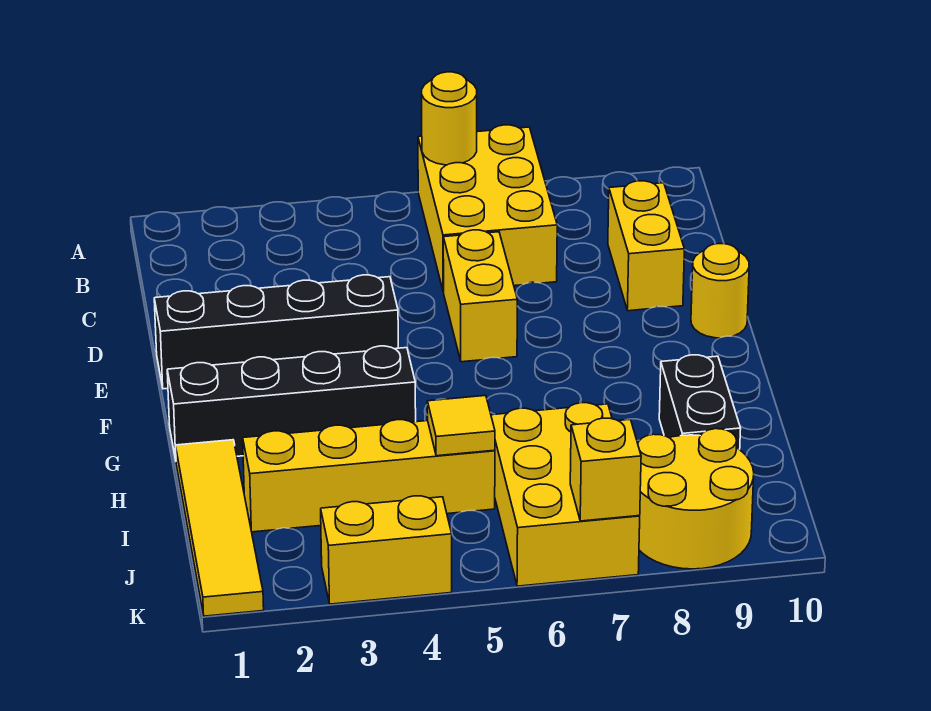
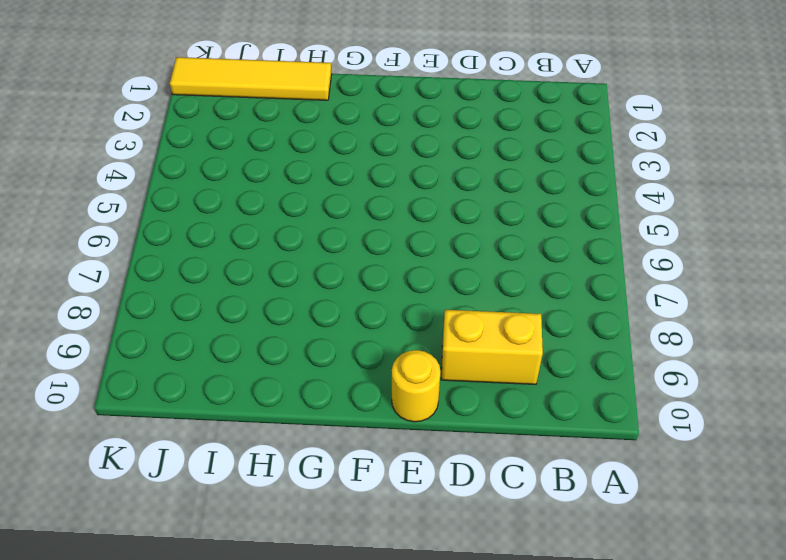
none -> yellow brick A6:C7 level 1
none -> yellow brick D6:E6 level 1
none -> black brick E1:E4 level 1

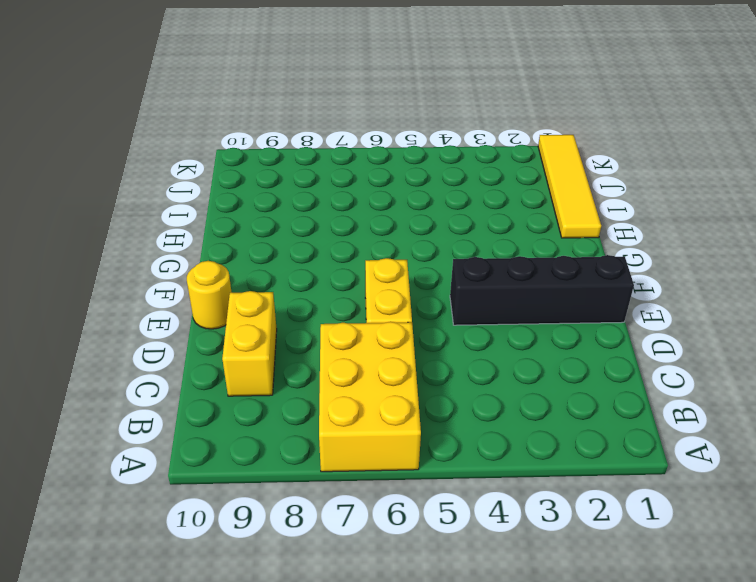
none -> black brick G1:G4 level 1
none -> black brick H9:I9 level 1
none -> yellow brick I2:I5 level 1

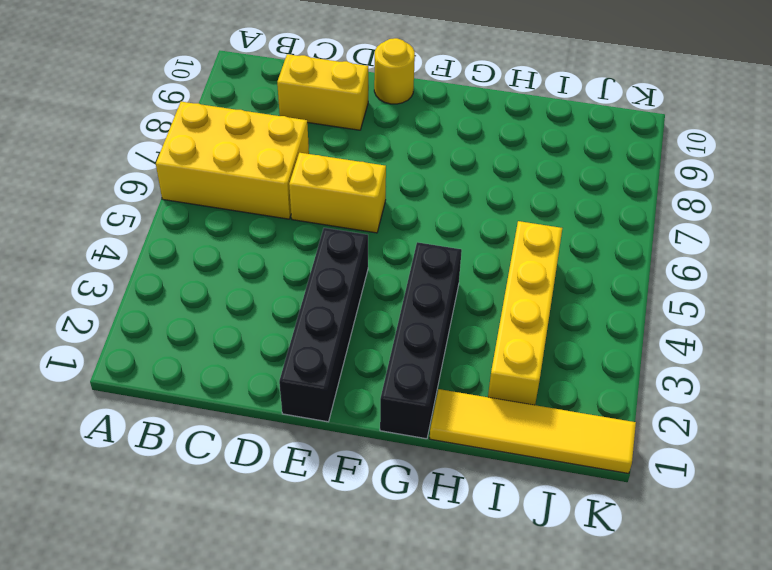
none -> black brick H9:I9 level 1
none -> yellow brick I6:K7 level 1
none -> yellow round brick J8:K9 level 1

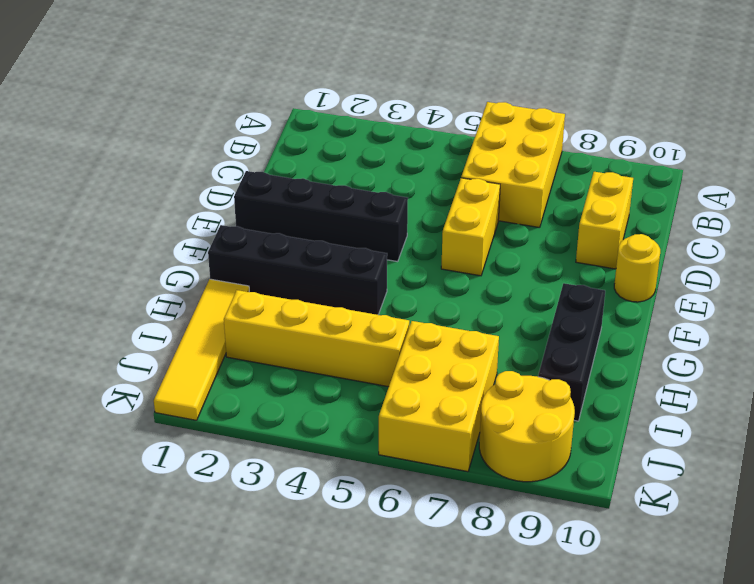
black brick G9:I9 level 1 -> black brick H9:I9 level 1
none -> yellow brick K3:K4 level 1
none -> yellow round brick A6 level 2
none -> yellow tile I5 level 2

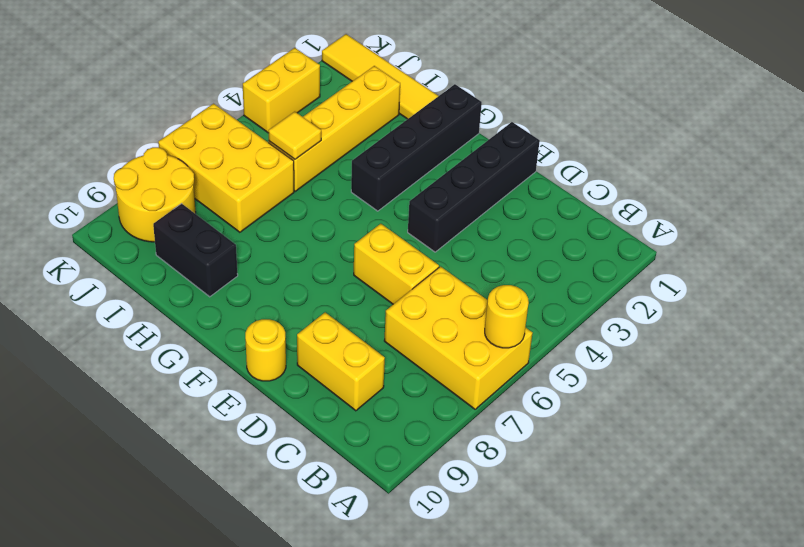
none -> yellow brick K7 level 2

